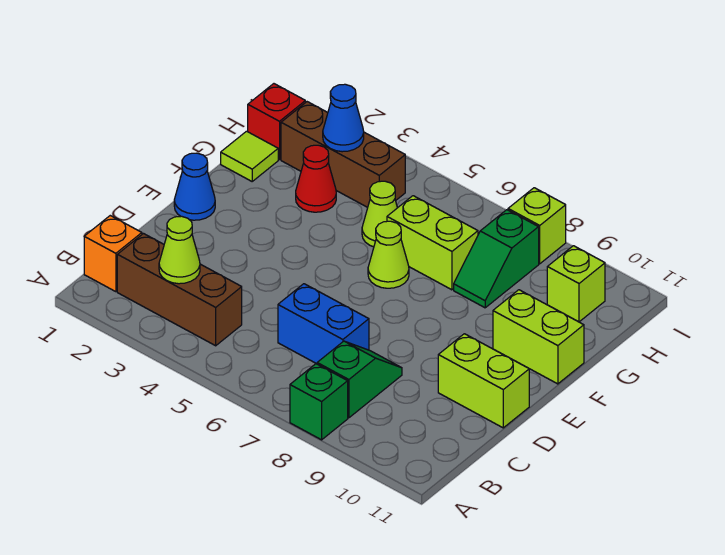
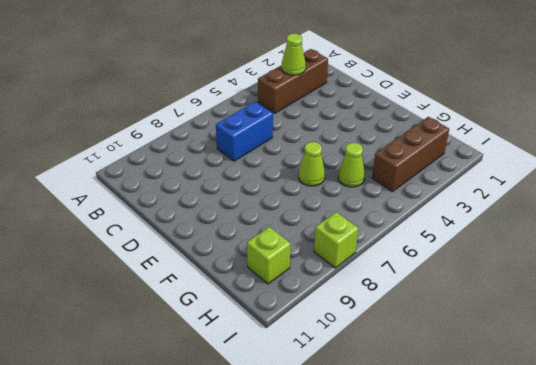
none -> green brick A8 level 1
none -> orange brick B1 level 1
none -> green slope B8:C8 level 1 top B

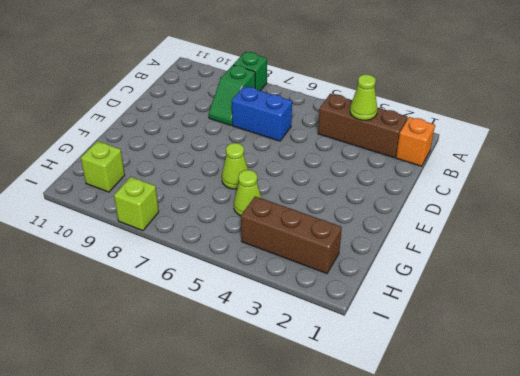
none -> lime brick D10:D11 level 1
none -> blue cone E1 level 1
none -> lime brick F10:F11 level 1

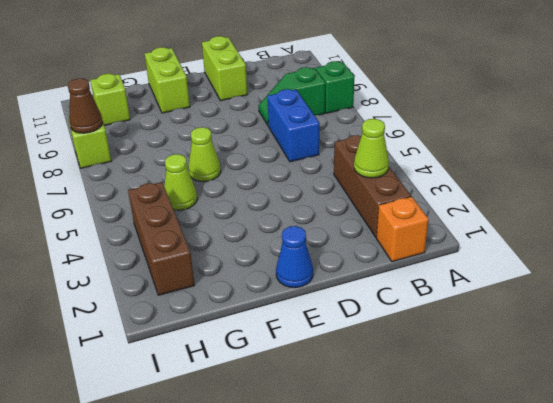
brown cone I8 level 2 -> none
none -> lime tile G1 level 1
none -> red cone G3 level 1
none -> lime brick G6:G7 level 1

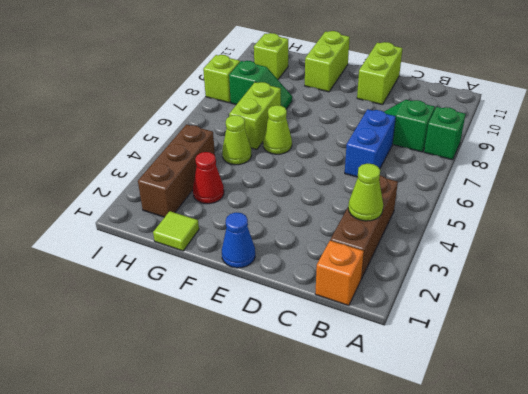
none -> red brick H1 level 1
none -> blue cone H3 level 2

